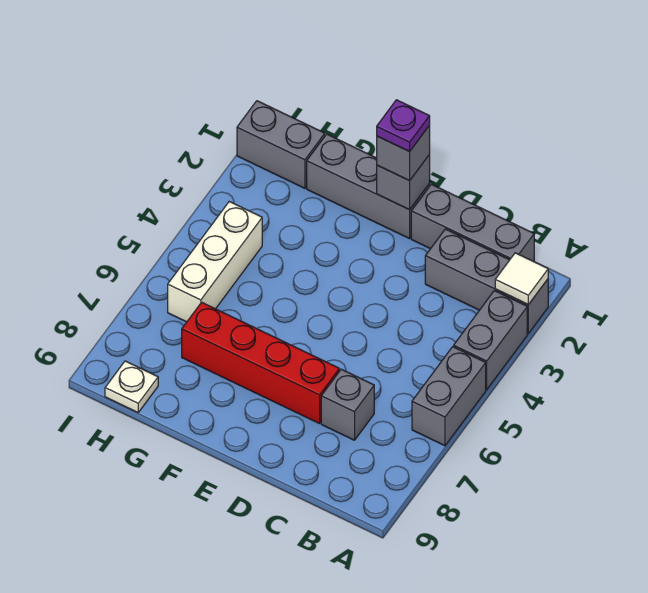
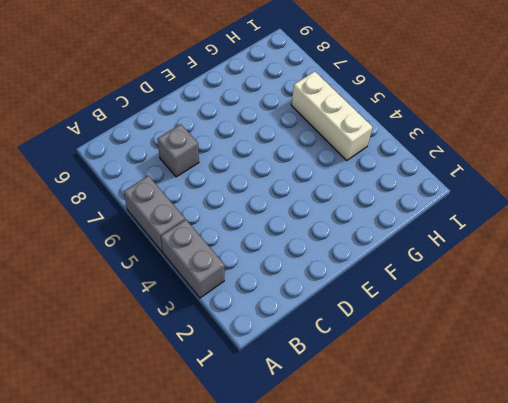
none -> grey brick A2:C2 level 1
none -> grey brick B1:D1 level 1
none -> red brick D7:G7 level 1

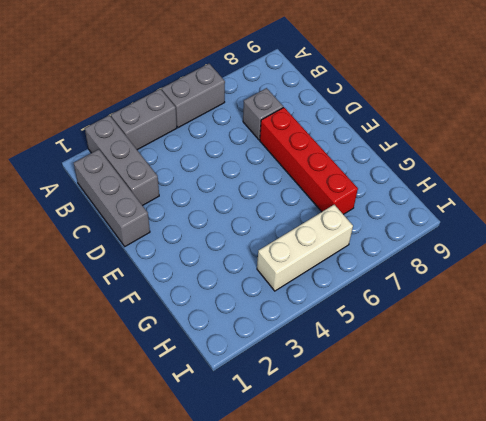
none -> grey brick E1:G1 level 1
none -> grey brick H1:I1 level 1
none -> white plate H9 level 1

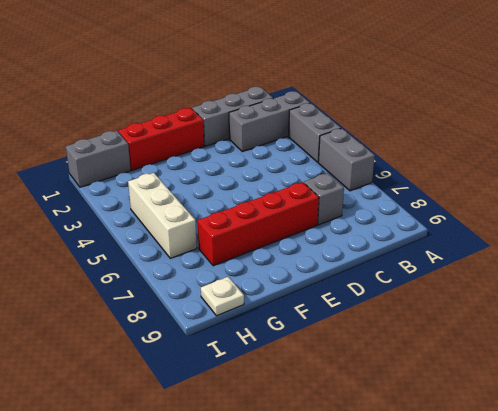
red brick E1:G1 level 1 -> grey brick E1:G1 level 1
none -> white tile A2 level 2
none -> grey brick E1 level 2
none -> grey brick E1 level 3

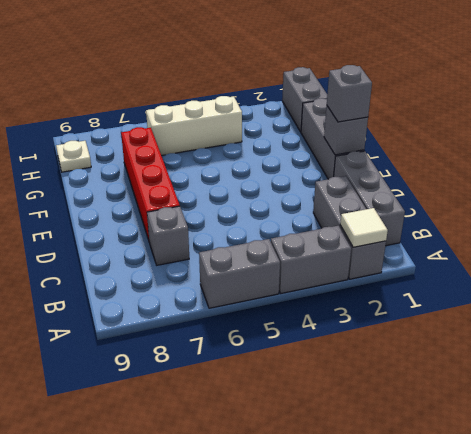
none -> purple plate E1 level 4

